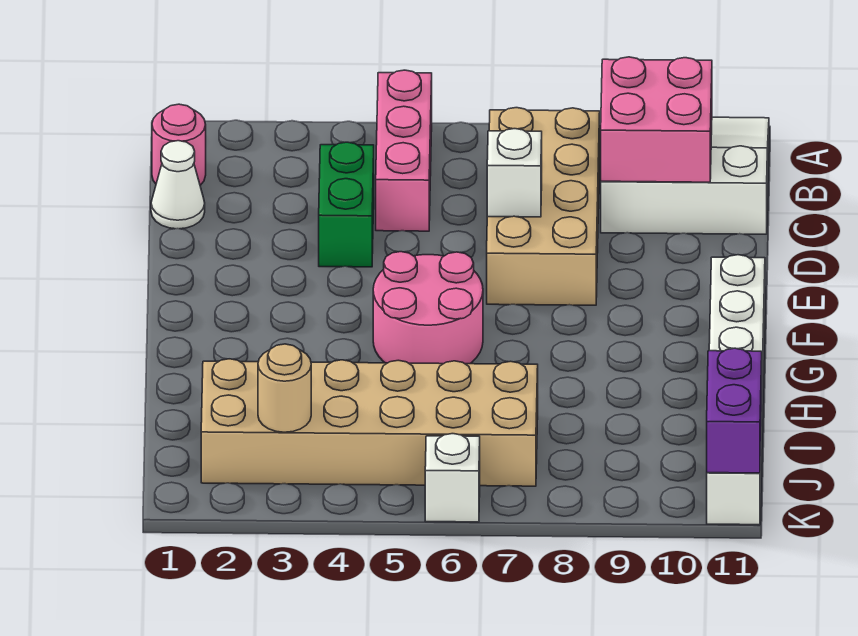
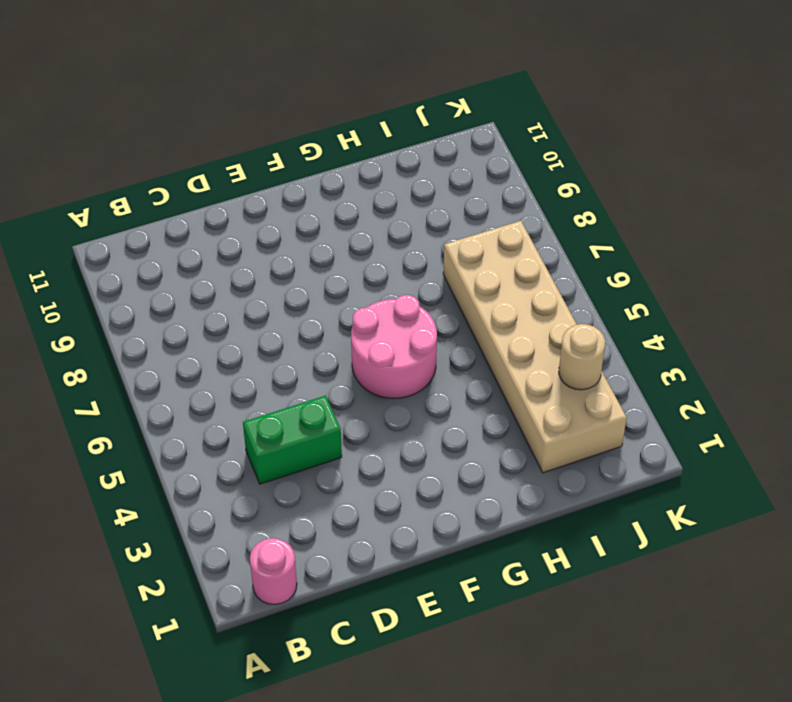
none -> pink brick A5:C5 level 1
none -> white slope A9:C11 level 1 top C
none -> tan brick B7:E8 level 1

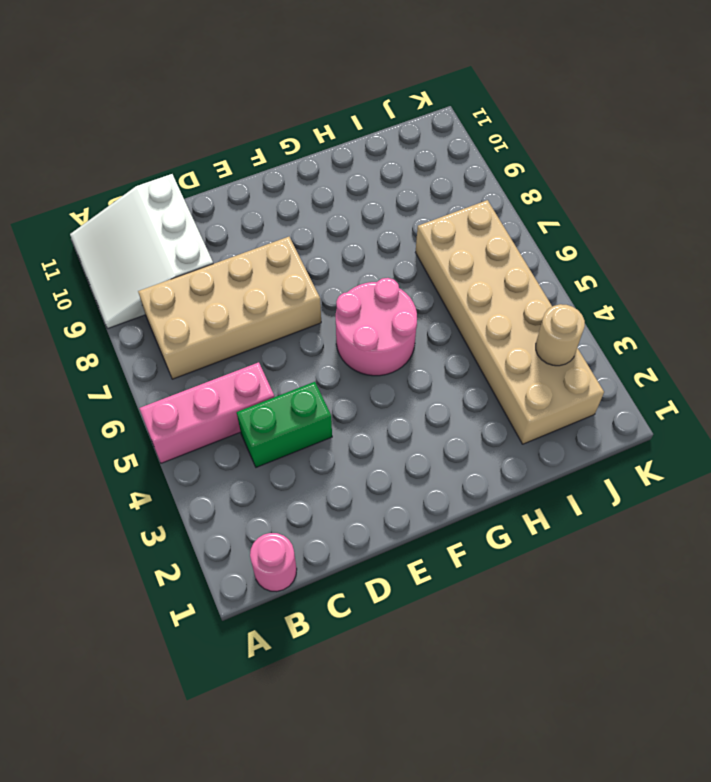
none -> white cone C1 level 1
none -> white brick F11:K11 level 1
none -> white brick K6 level 1

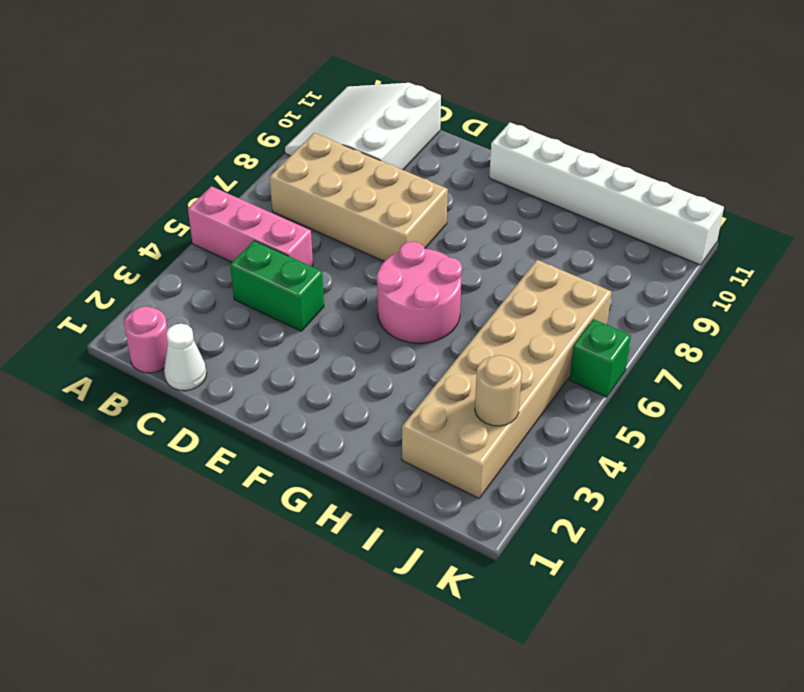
green brick K6 level 1 -> white brick K6 level 1
none -> pink brick B9:C10 level 2
none -> white brick D7 level 2
none -> purple brick J11:K11 level 2

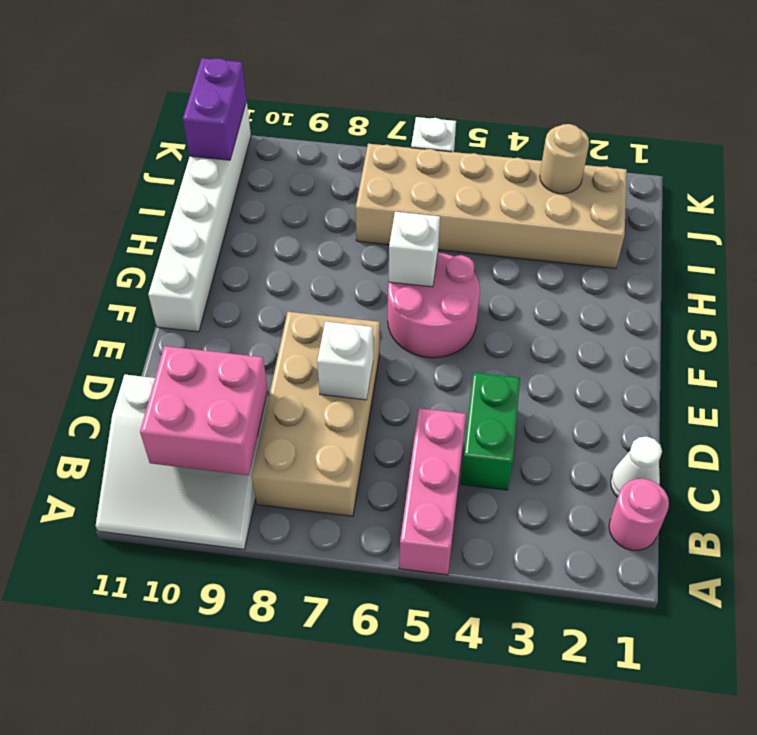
white brick G6 level 2 -> none

